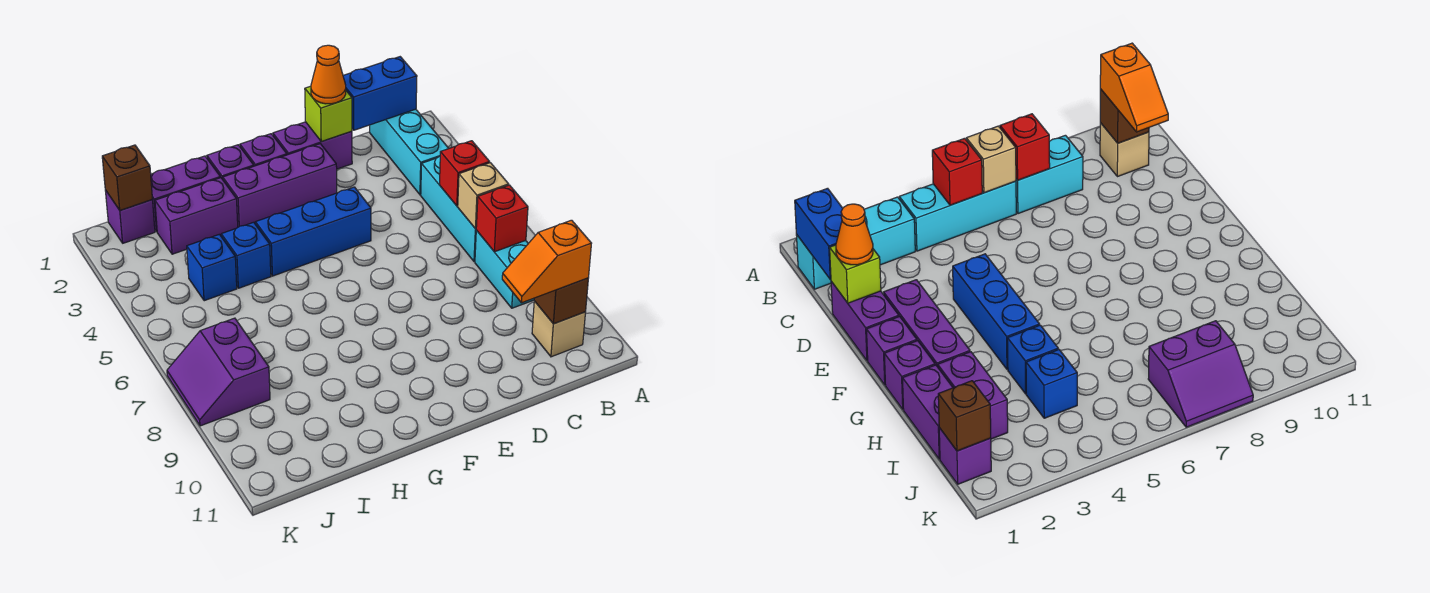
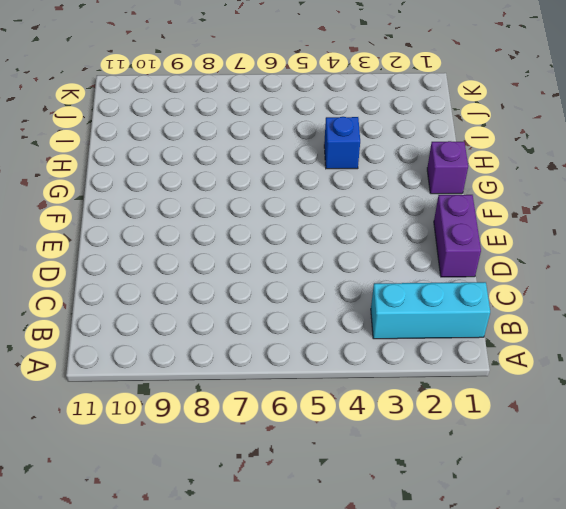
none -> cyan brick B4:B6 level 1
none -> cyan brick B7:B8 level 1
none -> tan brick B10 level 1

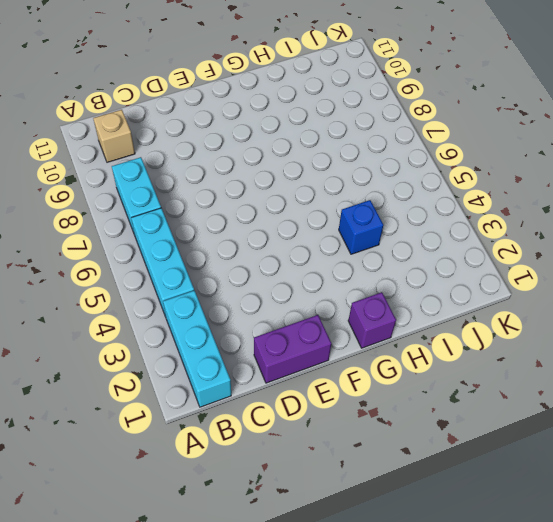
none -> purple brick E2:G2 level 1
none -> blue brick E4:G4 level 1
none -> purple brick F1 level 1

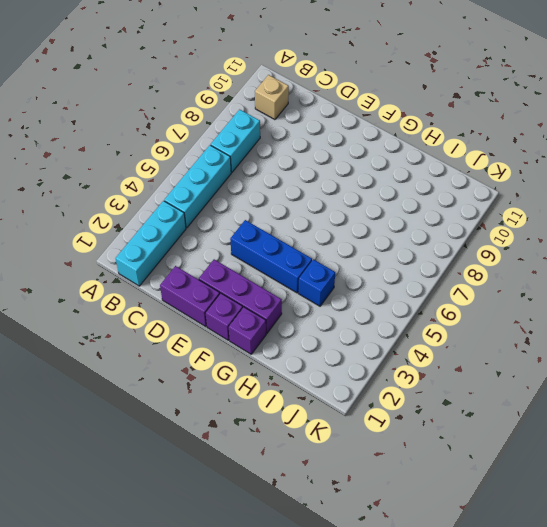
none -> purple brick H1:I1 level 1
none -> purple brick H2:I2 level 1
none -> blue brick I4 level 1

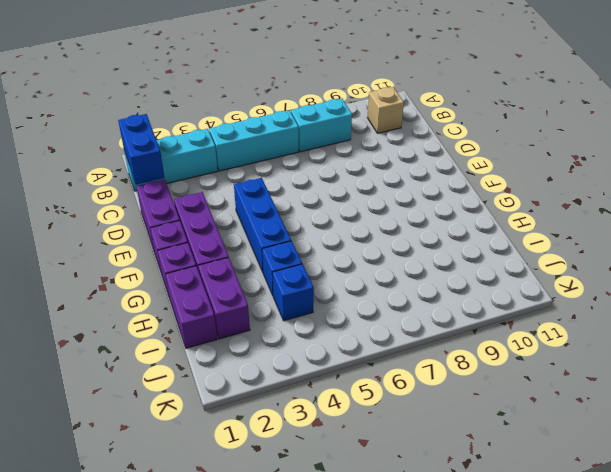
none -> purple brick J1 level 1
none -> purple slope J7:K8 level 1 top J
none -> red brick B5 level 2

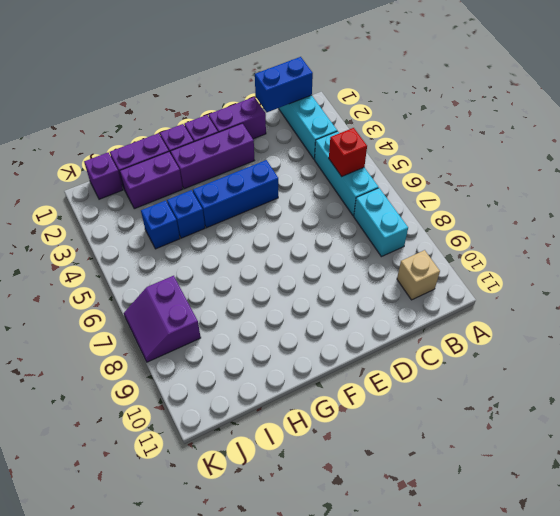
none -> tan brick B6 level 2
none -> red brick B7 level 2
none -> brown brick B10 level 2

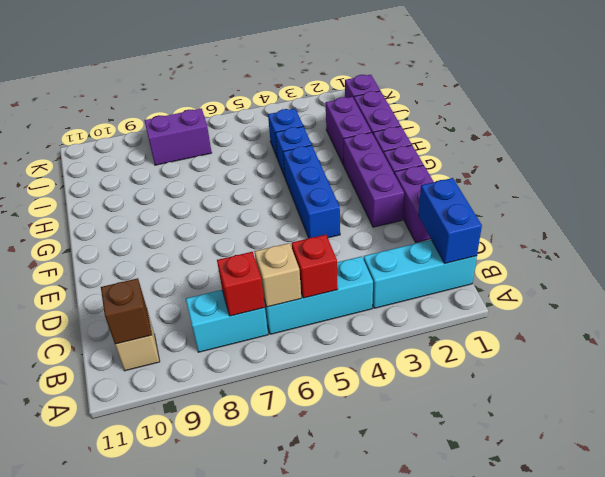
none -> lime brick D1 level 2
none -> brown brick J1 level 2
none -> orange slope B10:C10 level 3 top B

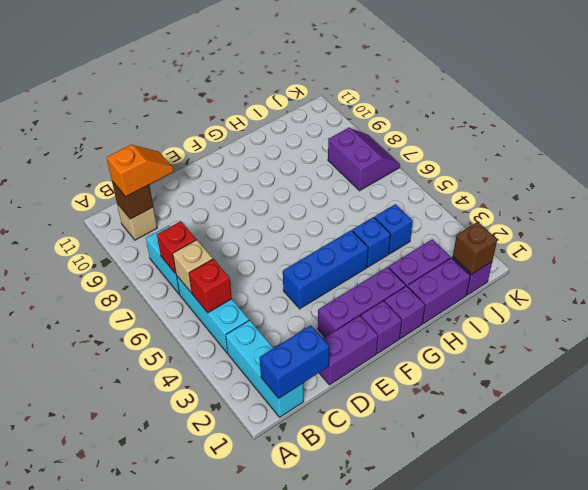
none -> lime brick D1 level 2
none -> orange cone D1 level 3

